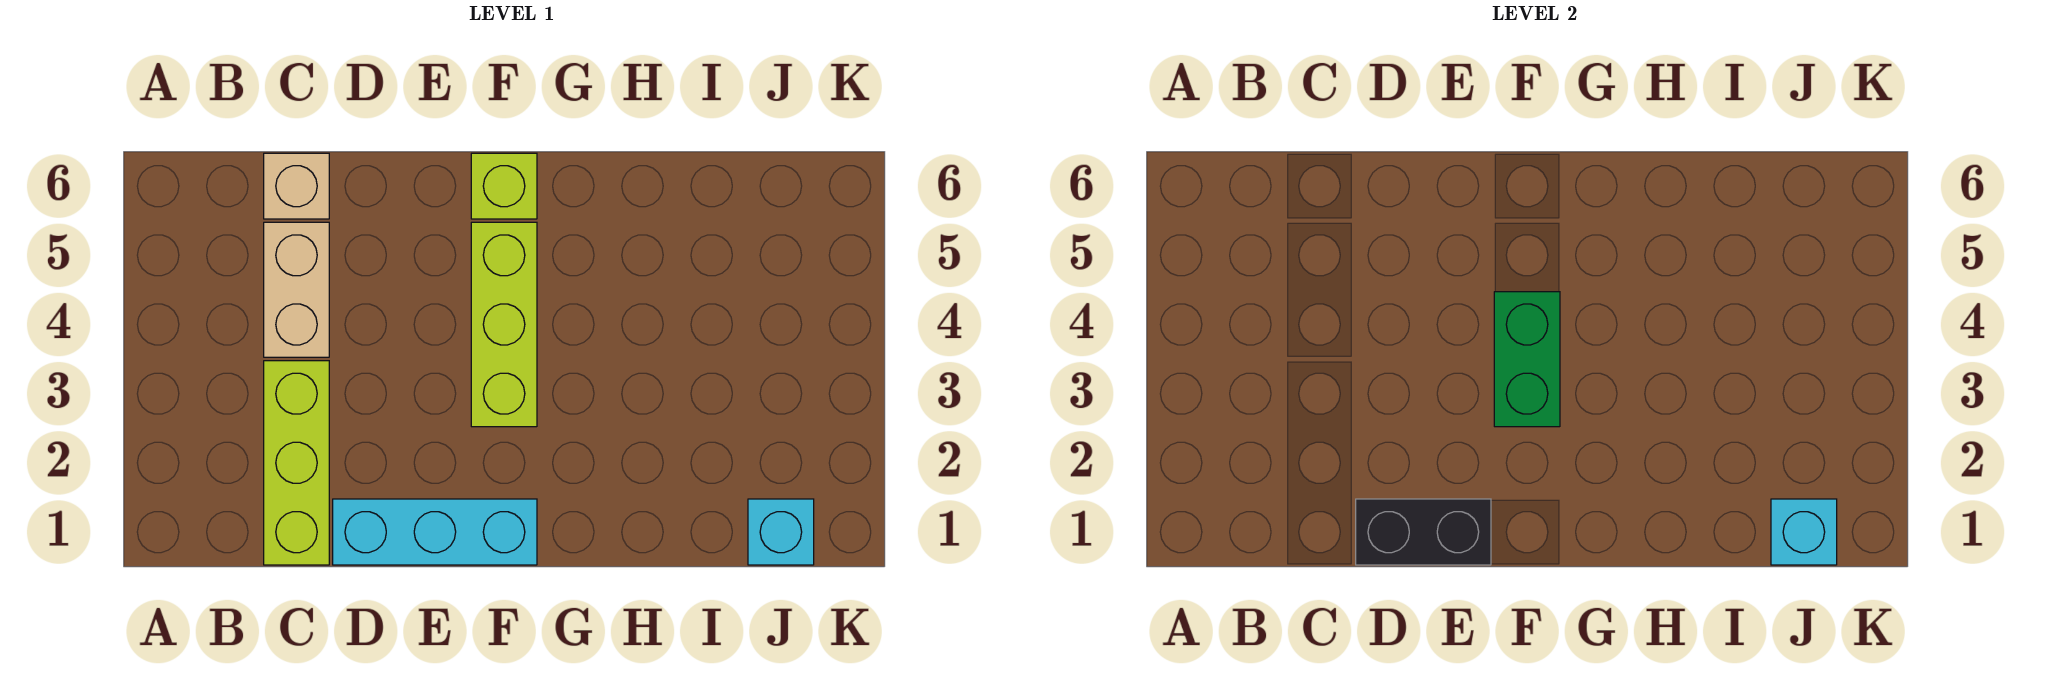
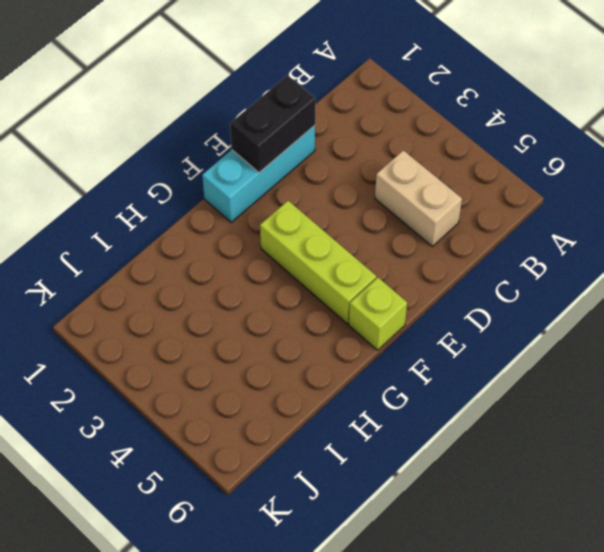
none -> lime brick C1:C3 level 1
none -> tan brick C6 level 1

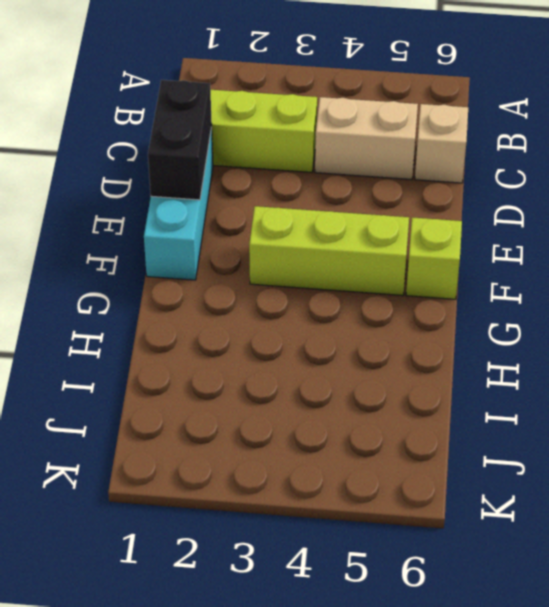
none -> cyan brick J1 level 1
none -> green brick F3:F4 level 2

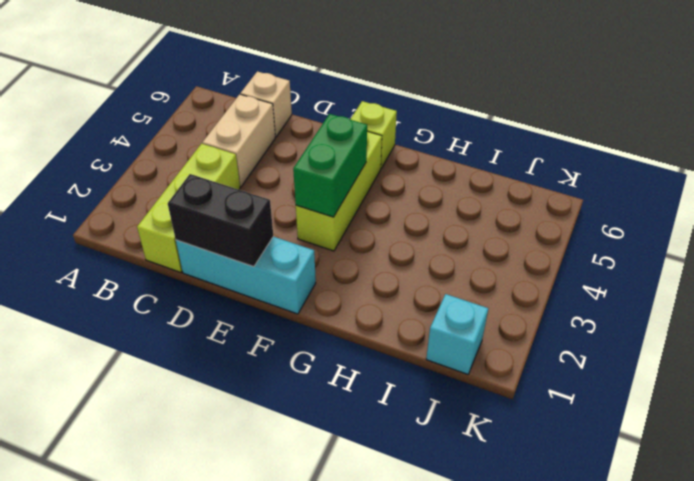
none -> cyan brick J1 level 2

